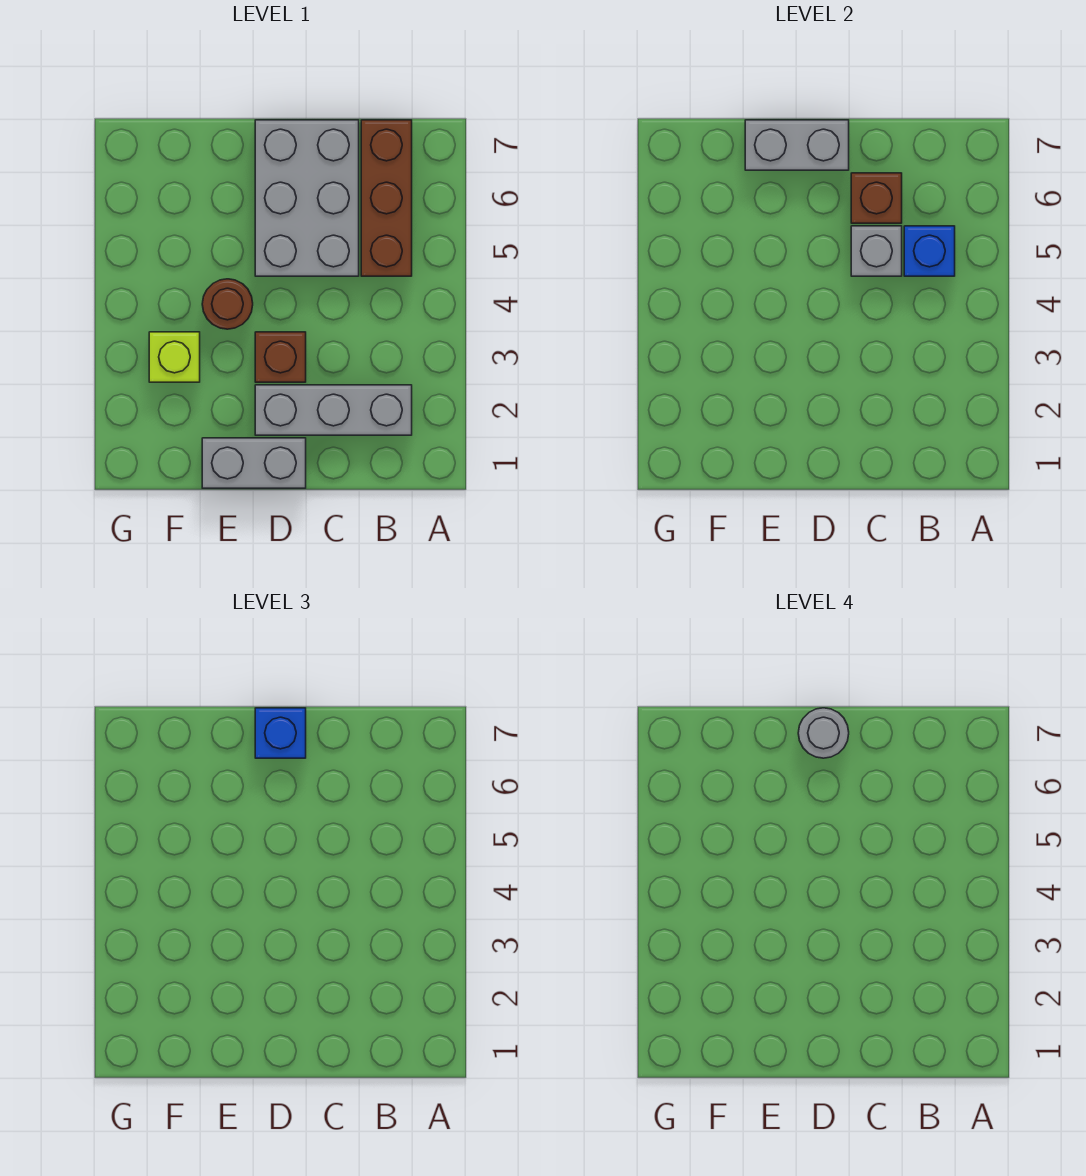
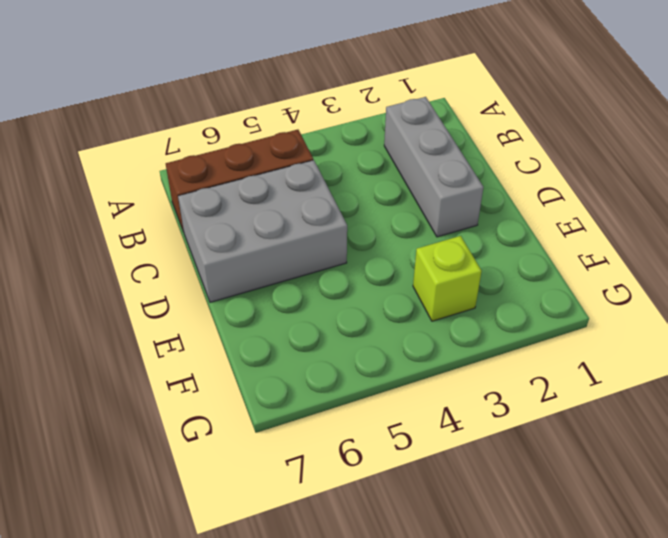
none -> grey brick D1:E1 level 1
none -> brown brick D3 level 1
none -> brown round brick E4 level 1

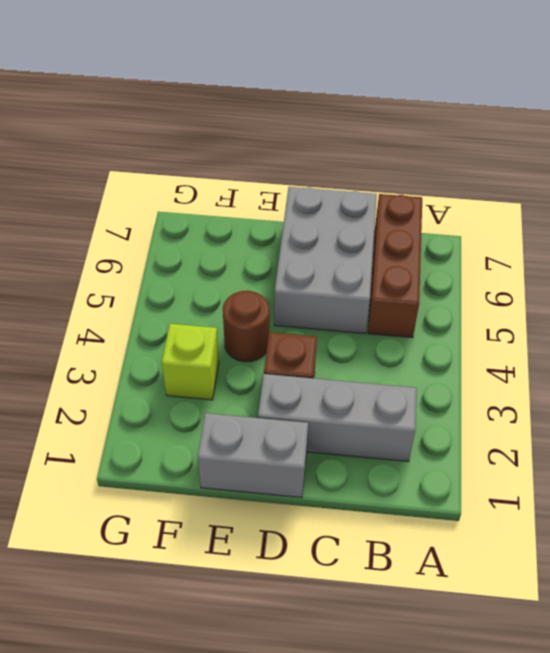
none -> blue brick B5 level 2
none -> grey brick C5 level 2
none -> brown brick C6 level 2

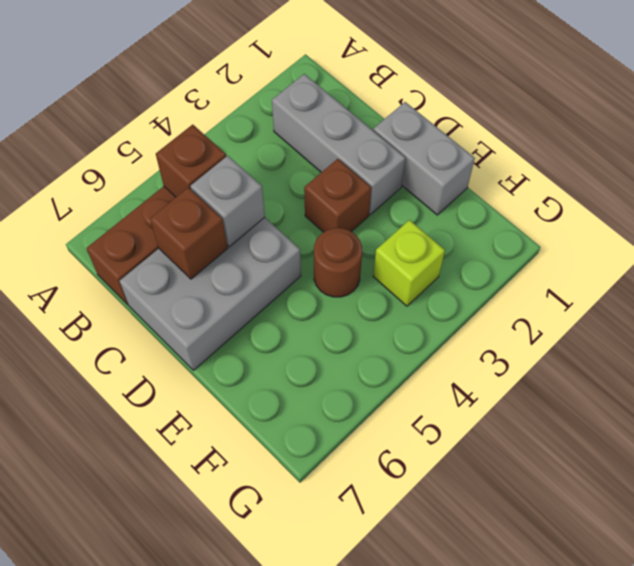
brown brick B5 level 2 -> blue brick B5 level 2
none -> grey brick D7:E7 level 2
none -> blue brick D7 level 3
none -> grey round brick D7 level 4

